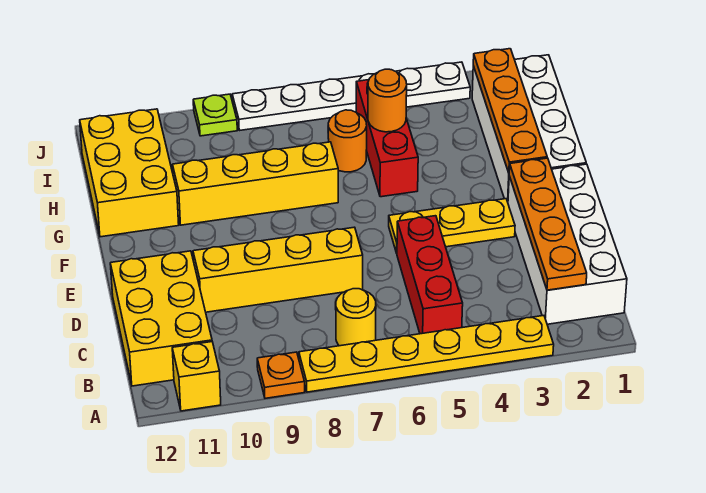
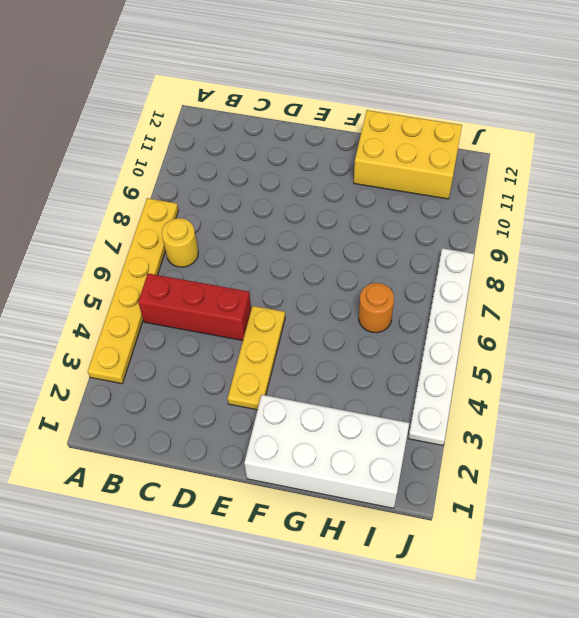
none -> orange plate A9 level 1
none -> yellow brick A11 level 1
none -> white brick B1:E2 level 1

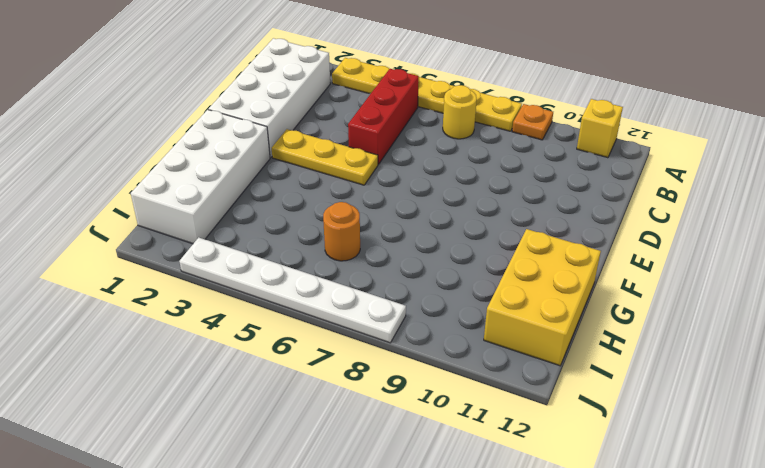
none -> yellow brick B11:D12 level 1
none -> yellow brick D7:D10 level 1
none -> red brick G5:I5 level 1

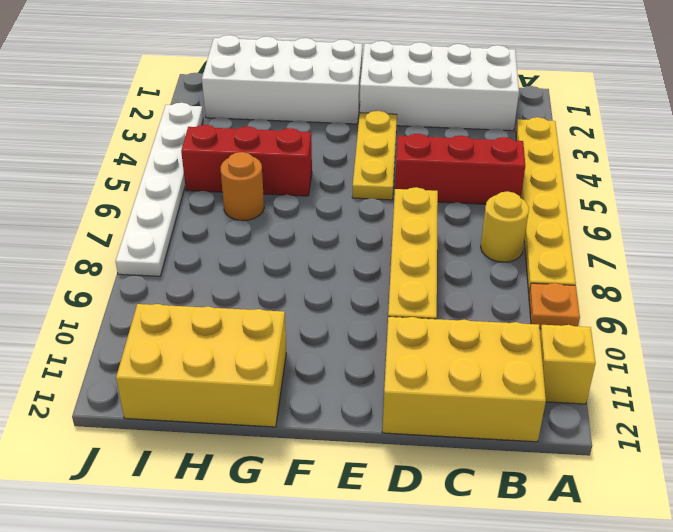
none -> yellow brick G7:G10 level 1
none -> lime plate J9 level 1
none -> orange plate B2:E2 level 2

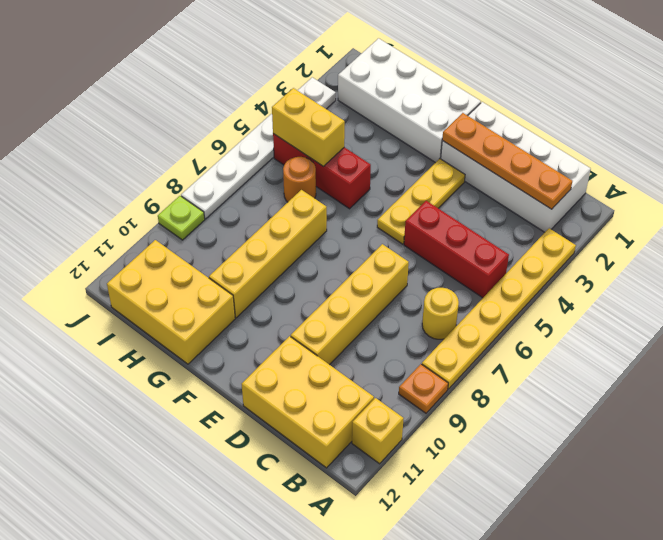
yellow brick H5:I5 level 2 -> orange round brick H5 level 2
none -> orange plate F2:I2 level 2

